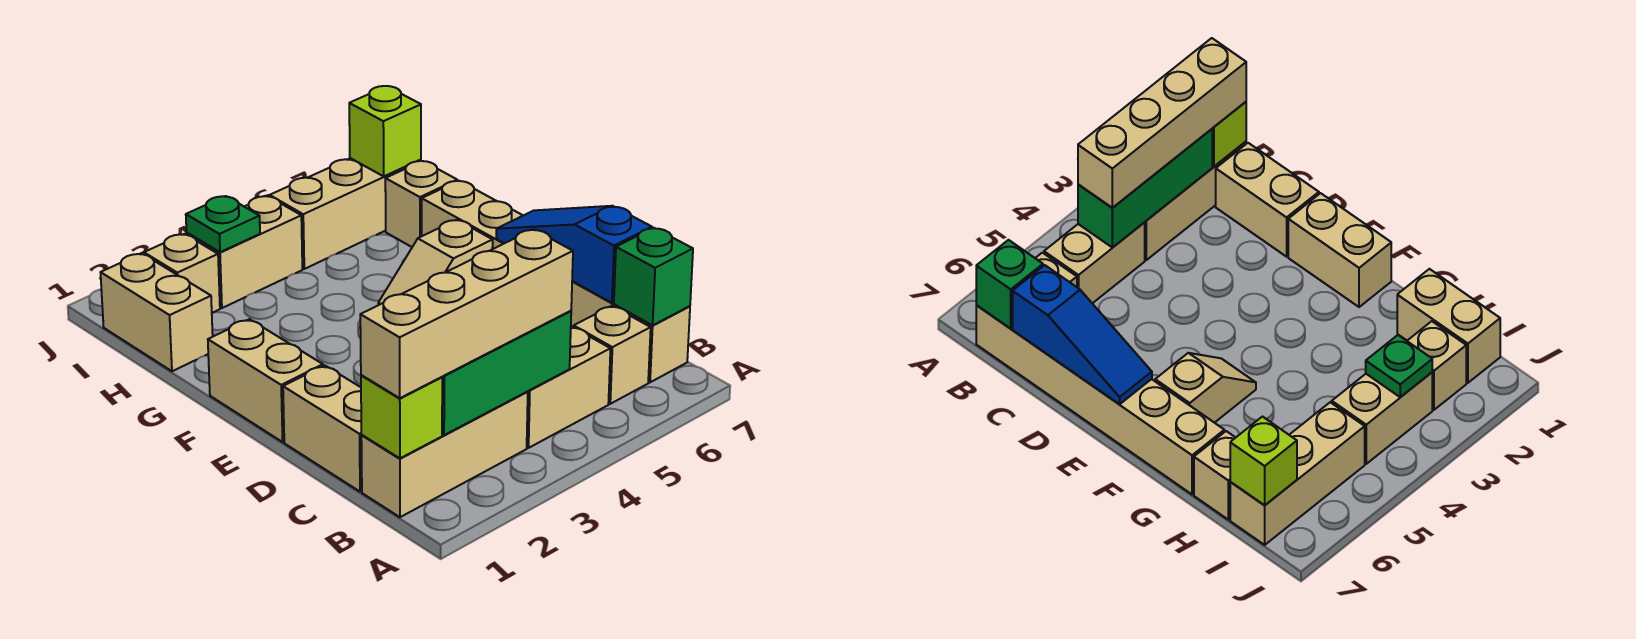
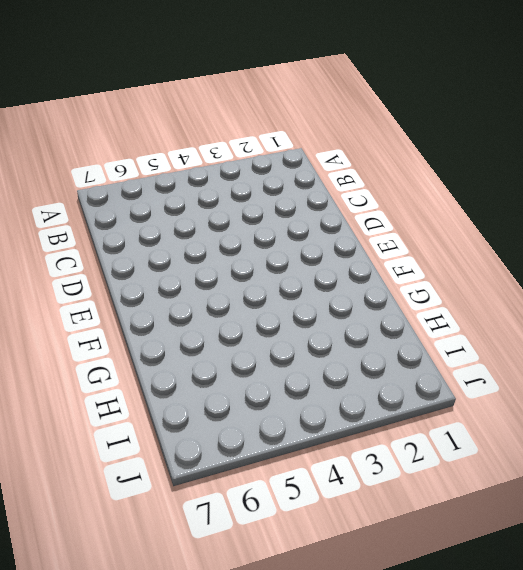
none -> tan brick B1:B3 level 1
none -> tan brick B4:B5 level 1
none -> tan brick B6 level 1

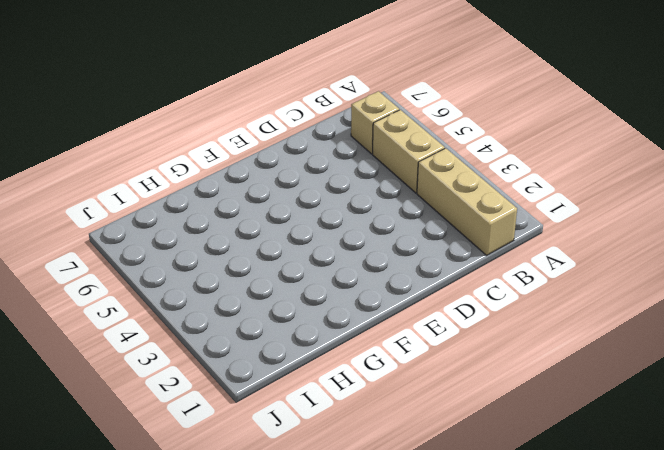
none -> tan brick B7:G7 level 1
none -> tan brick C1:D1 level 1
none -> tan brick E1:F1 level 1

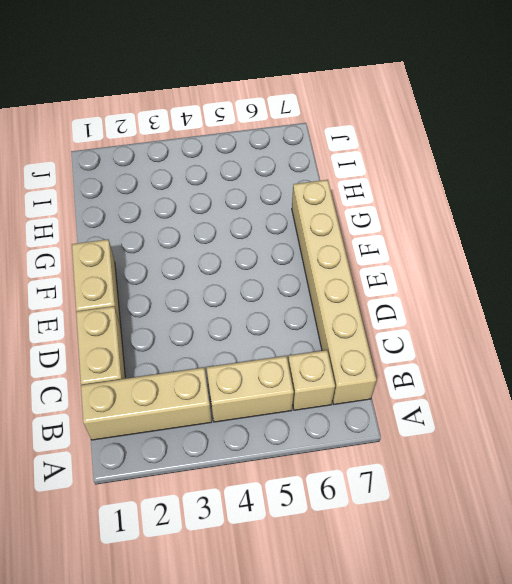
none -> tan slope F5:F6 level 1 top 6
none -> tan brick H1:I1 level 1
none -> tan brick H7 level 1

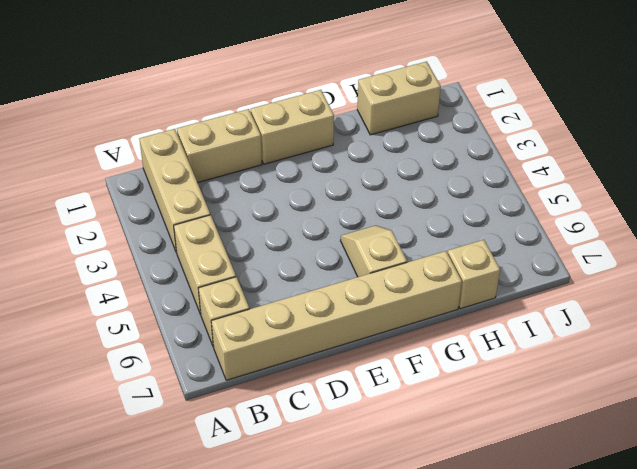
none -> tan brick I2 level 1
none -> tan brick I3:I4 level 1
none -> tan brick I5:I7 level 1

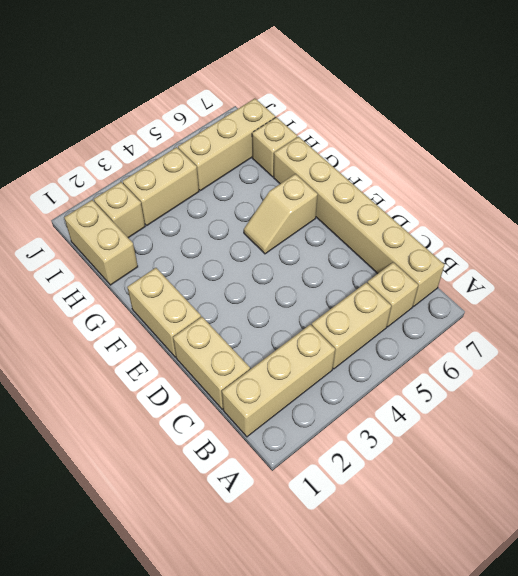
none -> lime brick B1 level 2
none -> green brick B2:B4 level 2
none -> green brick B7 level 2

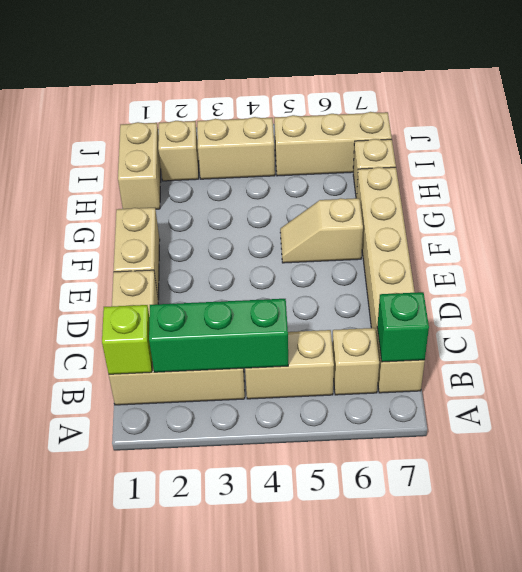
none -> blue slope C7:E7 level 2 top C
none -> green plate I3 level 2
none -> lime brick I7 level 2

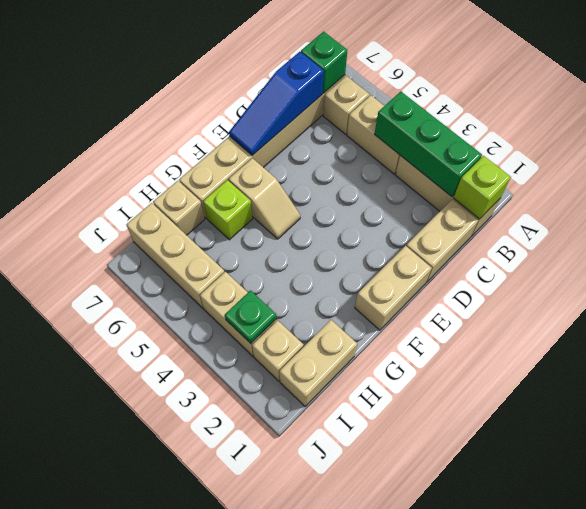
lime brick G6 level 1 -> lime brick I7 level 2
none -> tan brick B1:B4 level 3

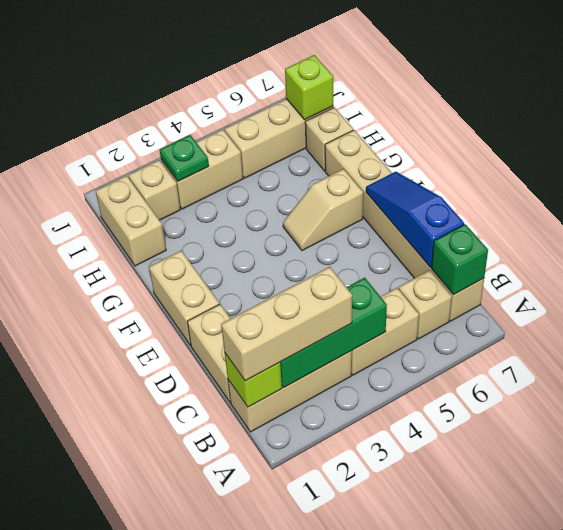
tan brick B1:B3 level 3 -> tan brick B1:B4 level 3

